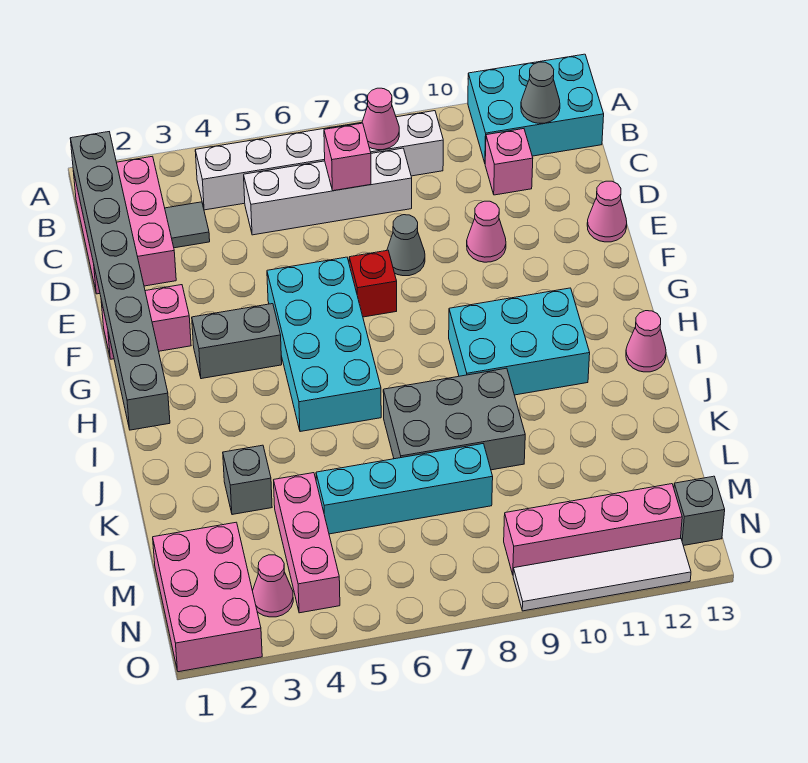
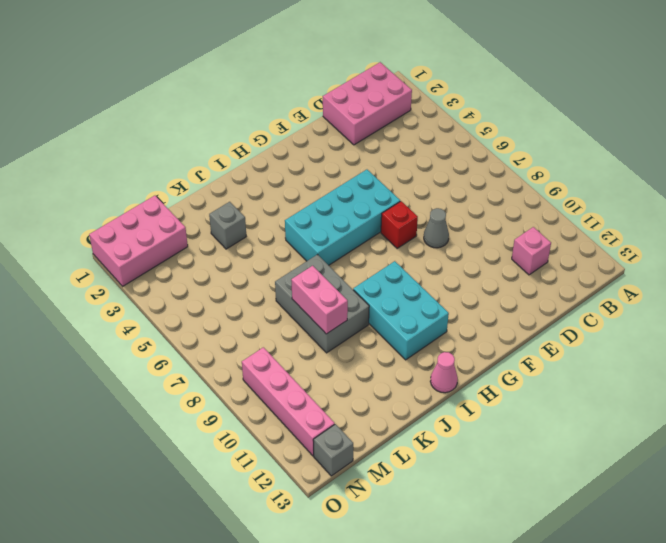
pink brick K8:K9 level 2 -> pink brick F1:F2 level 1
none -> cyan brick A11:B13 level 1
none -> white brick B4:B9 level 1
none -> grey tile C3 level 1

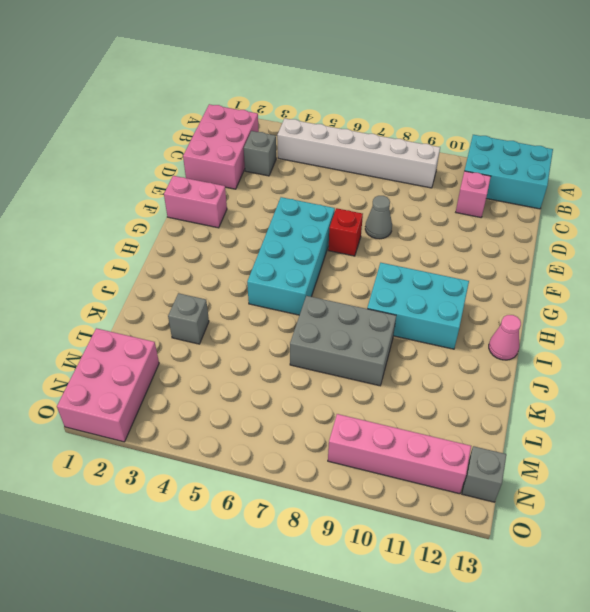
grey brick C3 level 1 -> grey tile C3 level 1
none -> white brick C5:C8 level 1
none -> pink cone E10 level 1
none -> pink cone E13 level 1

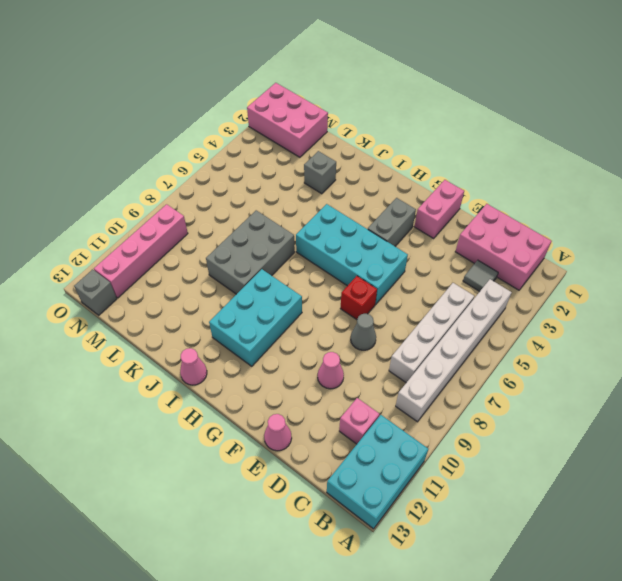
none -> pink brick L4:N4 level 1
none -> cyan brick L5:L8 level 1
none -> pink cone N3 level 1

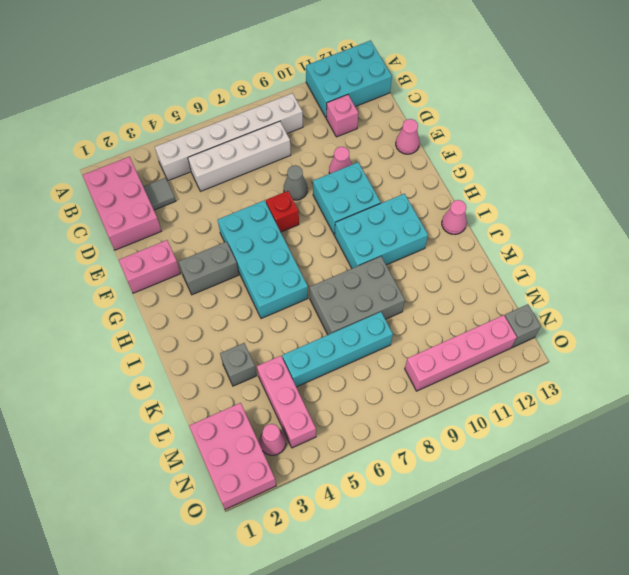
cyan brick F9:G10 level 1 -> none
none -> white tile O9:O12 level 1
none -> grey brick B1:I1 level 2
none -> pink cone B8 level 2

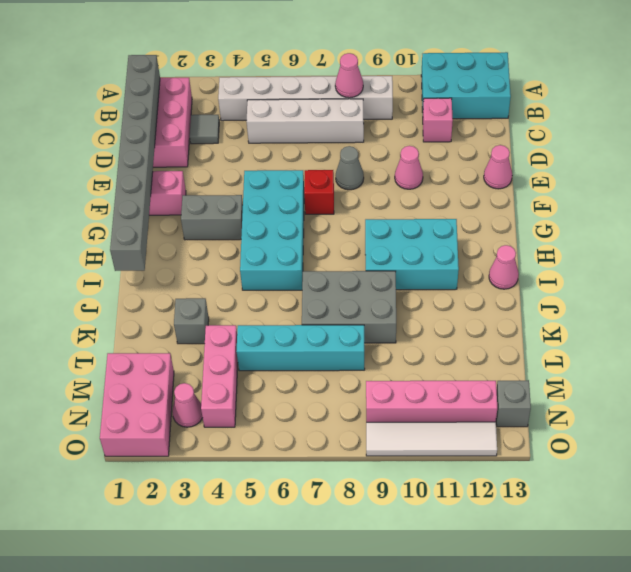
none -> grey cone B12 level 2
none -> pink brick C7 level 2

